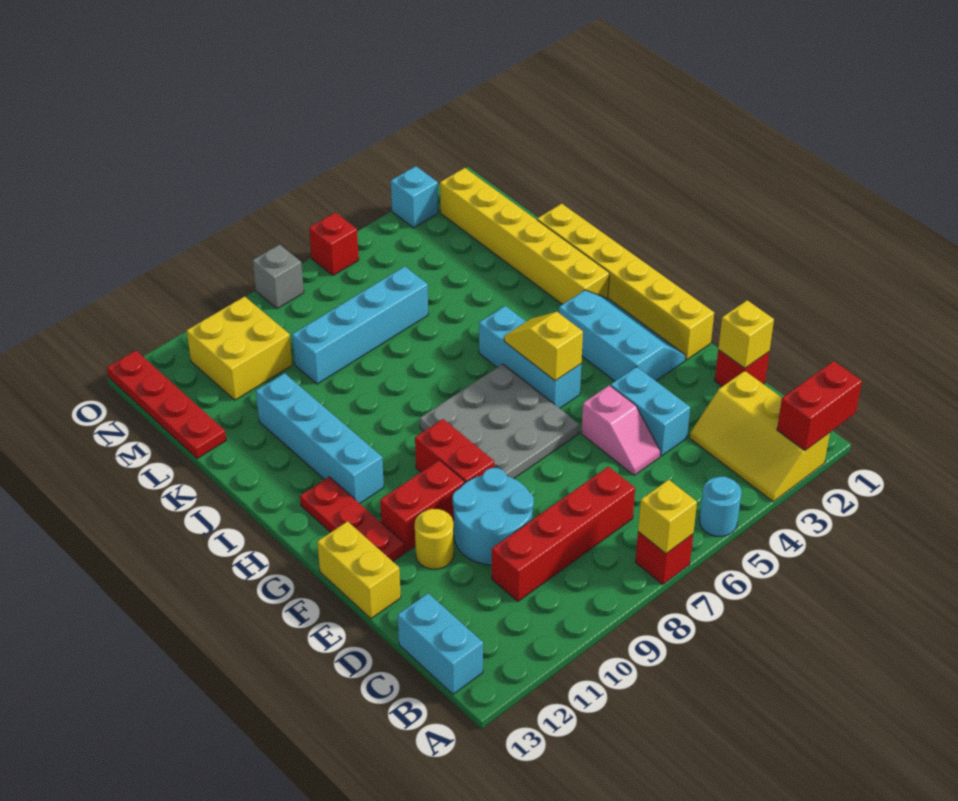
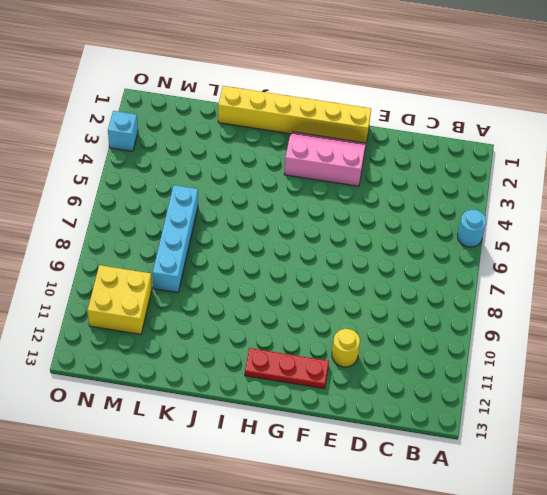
pink slope F2:H3 level 1 top 3 -> cyan slope F2:H3 level 1 top 3
none -> yellow slope A2:C3 level 1 top 2
none -> red brick A7 level 1
none -> cyan brick B13:C13 level 1
none -> red brick C7:C10 level 1

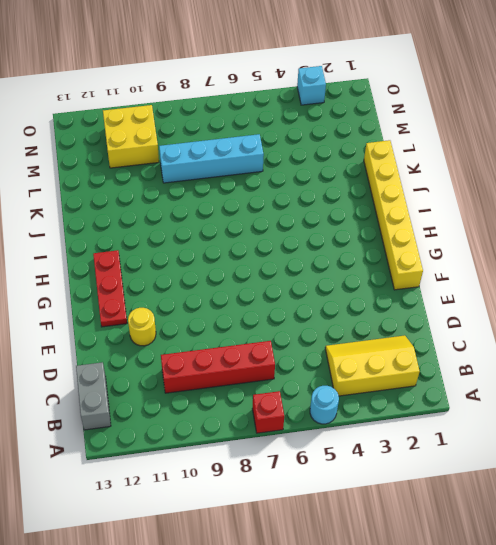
yellow slope B2:C4 level 1 top B -> yellow slope A2:C3 level 1 top 2
grey brick B13:C13 level 1 -> cyan brick B13:C13 level 1
none -> red brick D1 level 1
none -> cyan brick D4:E4 level 1
none -> pink slope D5:E5 level 1 top E
none -> cyan round brick D9:E10 level 1

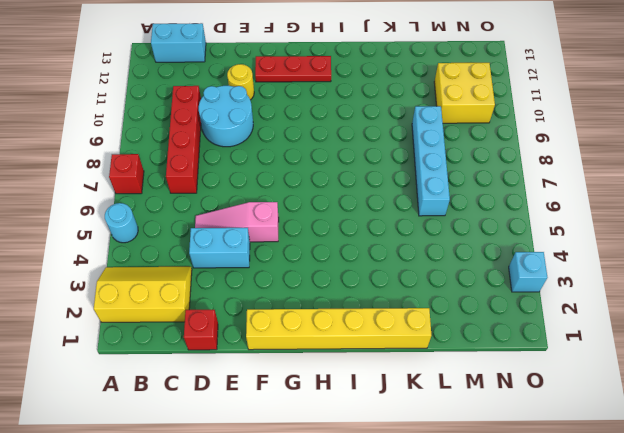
pink slope D5:F5 level 1 top F -> pink slope D5:E5 level 1 top E
none -> yellow brick E13:F13 level 1
none -> cyan slope F2:H3 level 1 top 3
none -> grey plate F6:H8 level 1
none -> red brick F9:G9 level 1

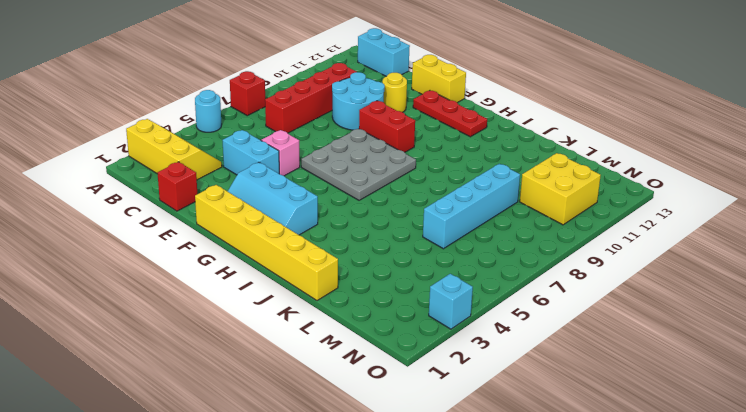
none -> red brick F10:F11 level 1
none -> cyan brick G5:I5 level 1
none -> cyan brick H11:K11 level 1
none -> yellow brick I2:N2 level 1

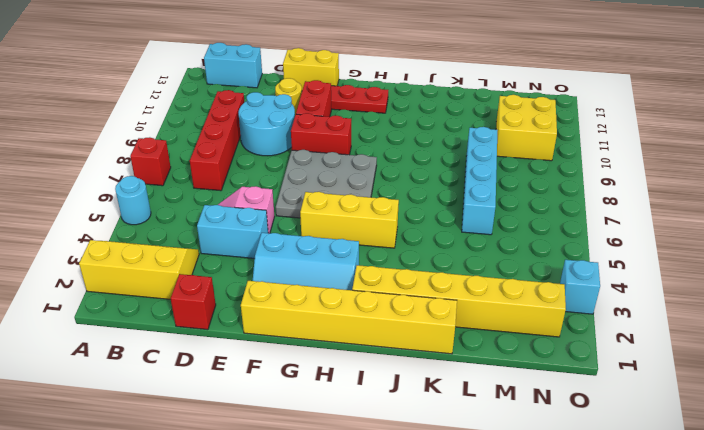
yellow brick G5:I5 level 1 -> cyan brick G5:I5 level 1
none -> cyan brick H11:K11 level 1
none -> red plate L13:O13 level 1
none -> red brick O6 level 1
none -> grey brick O8 level 1

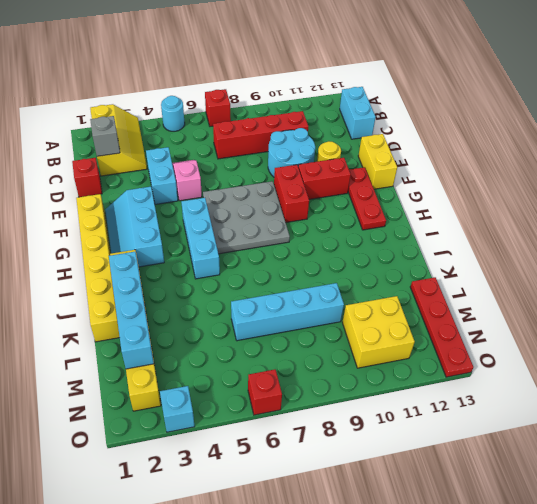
grey brick C2 level 2 -> grey brick O8 level 1
cyan brick J2:M2 level 2 -> cyan brick H11:K11 level 1
none -> red brick A1:A2 level 2
none -> yellow brick A7 level 2
none -> yellow brick D1 level 2
none -> yellow slope G5:H5 level 2 top G

